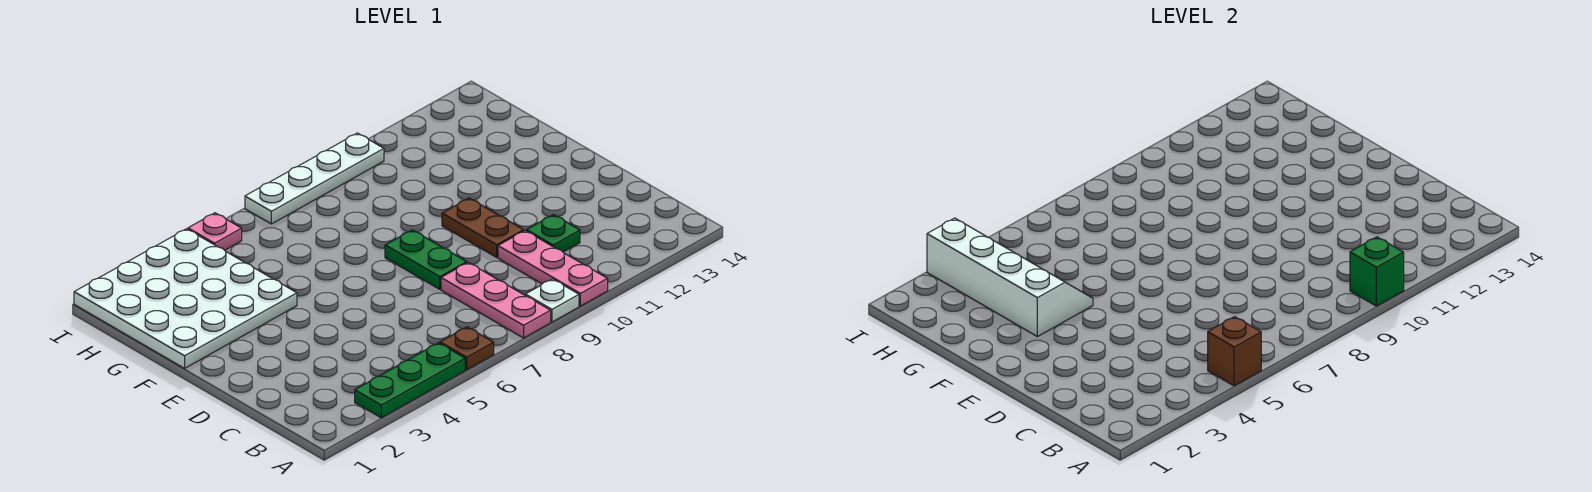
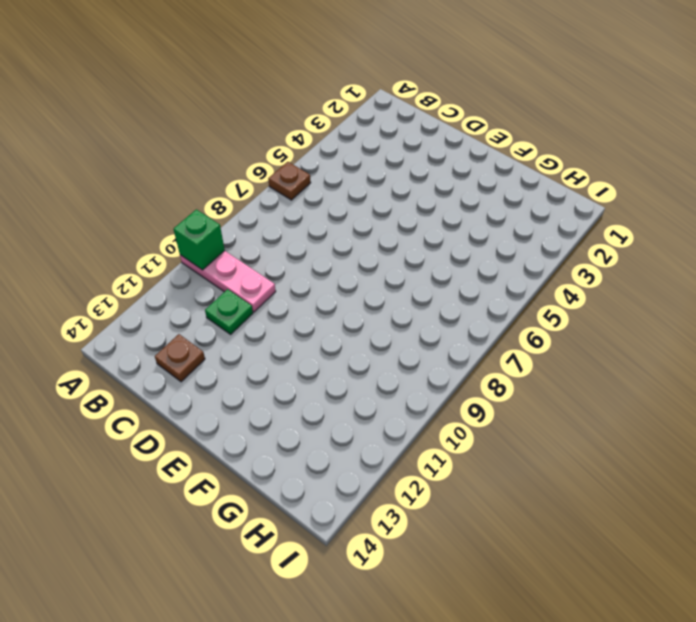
brown plate C13 level 1 -> none
none -> green plate A3:A5 level 1
none -> pink plate A8:C8 level 1
none -> white plate A9 level 1

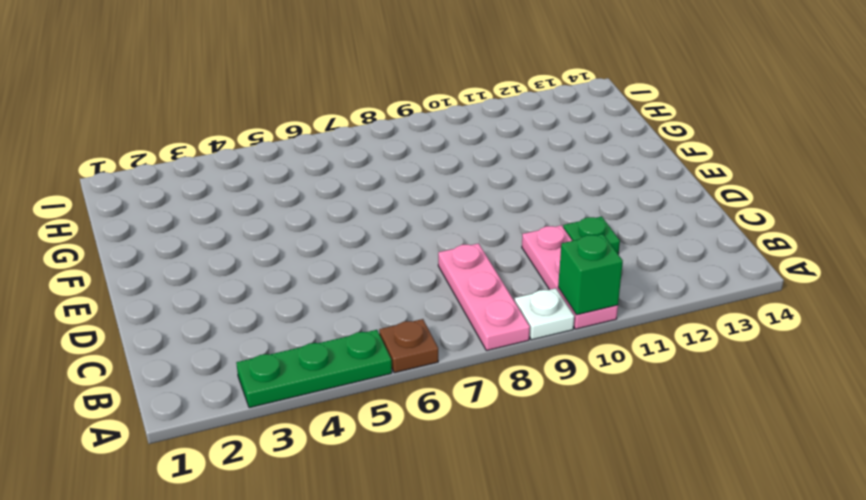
none -> green plate D8:E8 level 1
none -> brown plate D10:E10 level 1
none -> white plate F1:I4 level 1

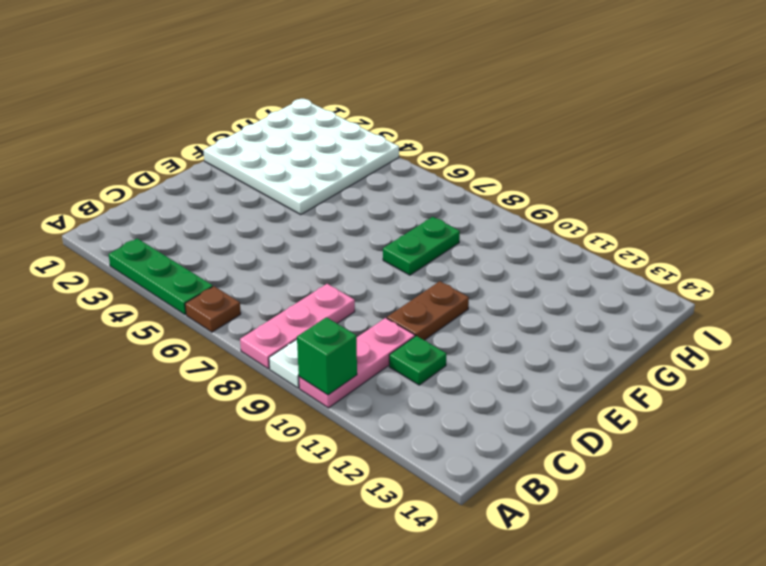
green plate F8:G8 level 1 -> green plate D8:E8 level 1
none -> pink plate I5 level 1
none -> white plate I7:I10 level 1
none -> brown brick A5 level 2

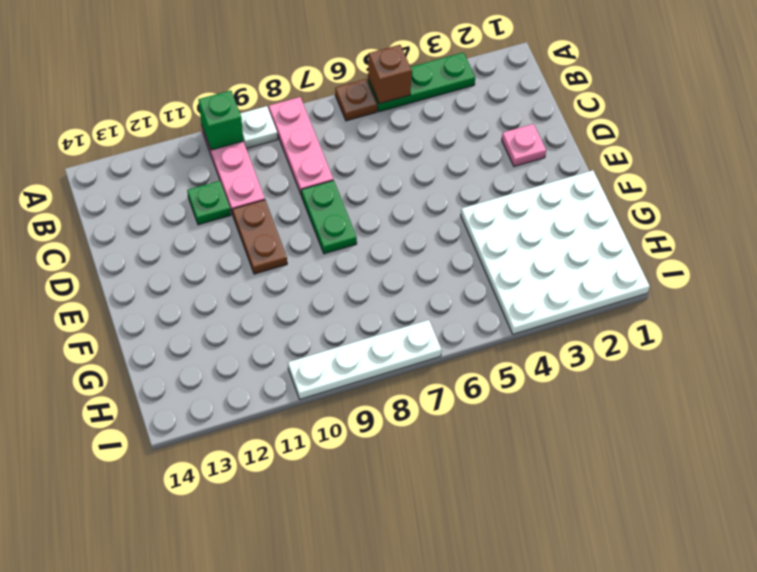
pink plate D2 level 1 -> pink plate I5 level 1
none -> white slope F3:I4 level 2 top 3

